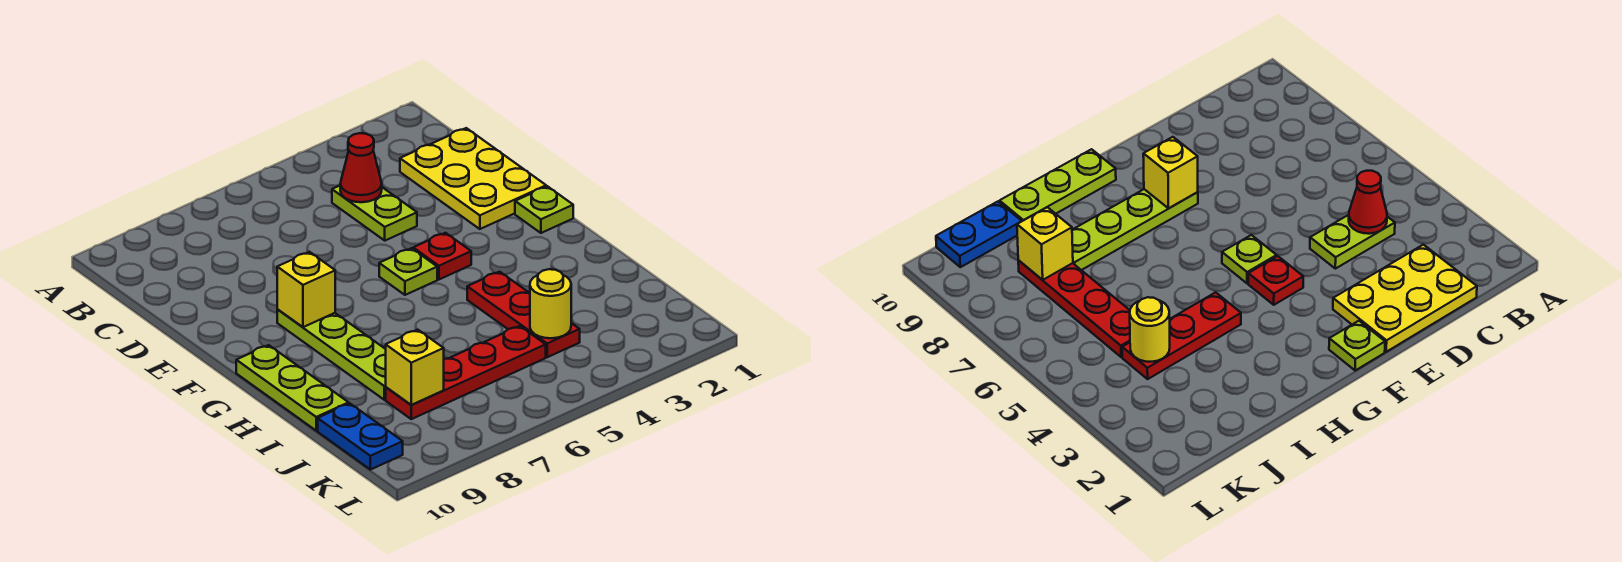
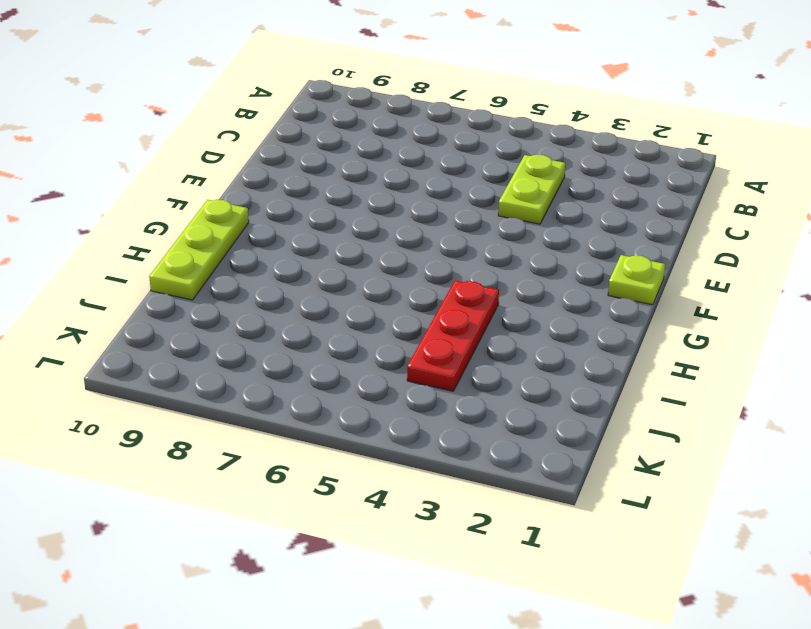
none -> yellow plate C1:E2 level 1
none -> red plate F4 level 1
none -> lime plate F5 level 1

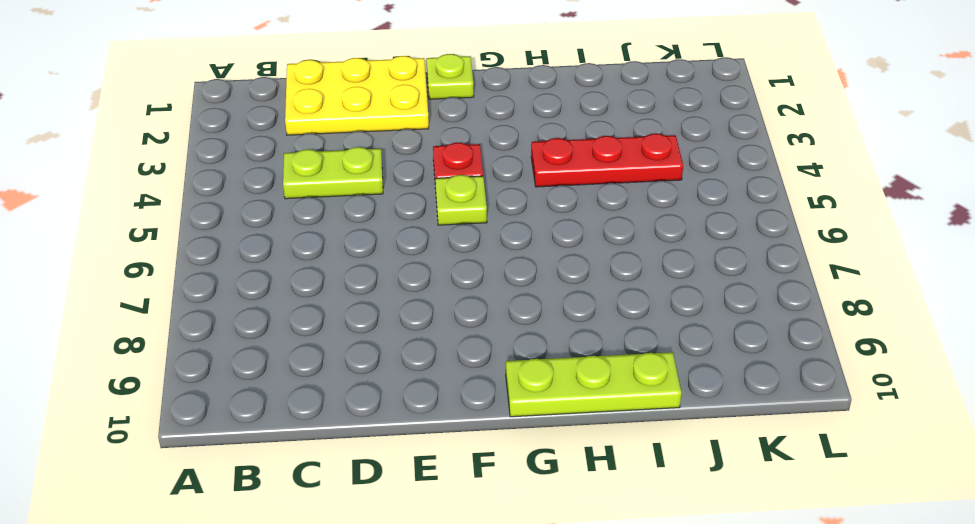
none -> lime plate F8:I8 level 1
none -> red plate J5:J8 level 1
none -> blue plate J10:K10 level 1

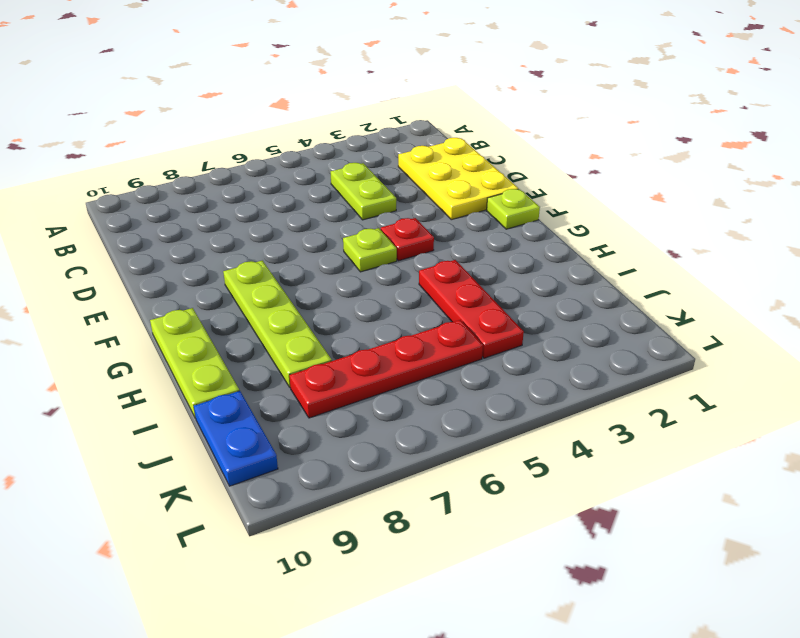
none -> red cone C4 level 2
none -> yellow brick F8 level 2
none -> yellow round brick J4 level 2

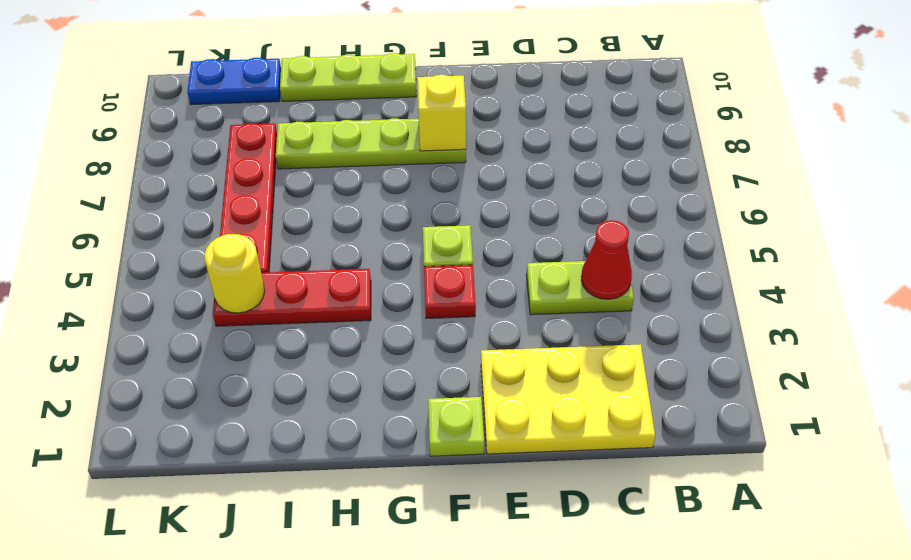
none -> yellow brick J8 level 2

